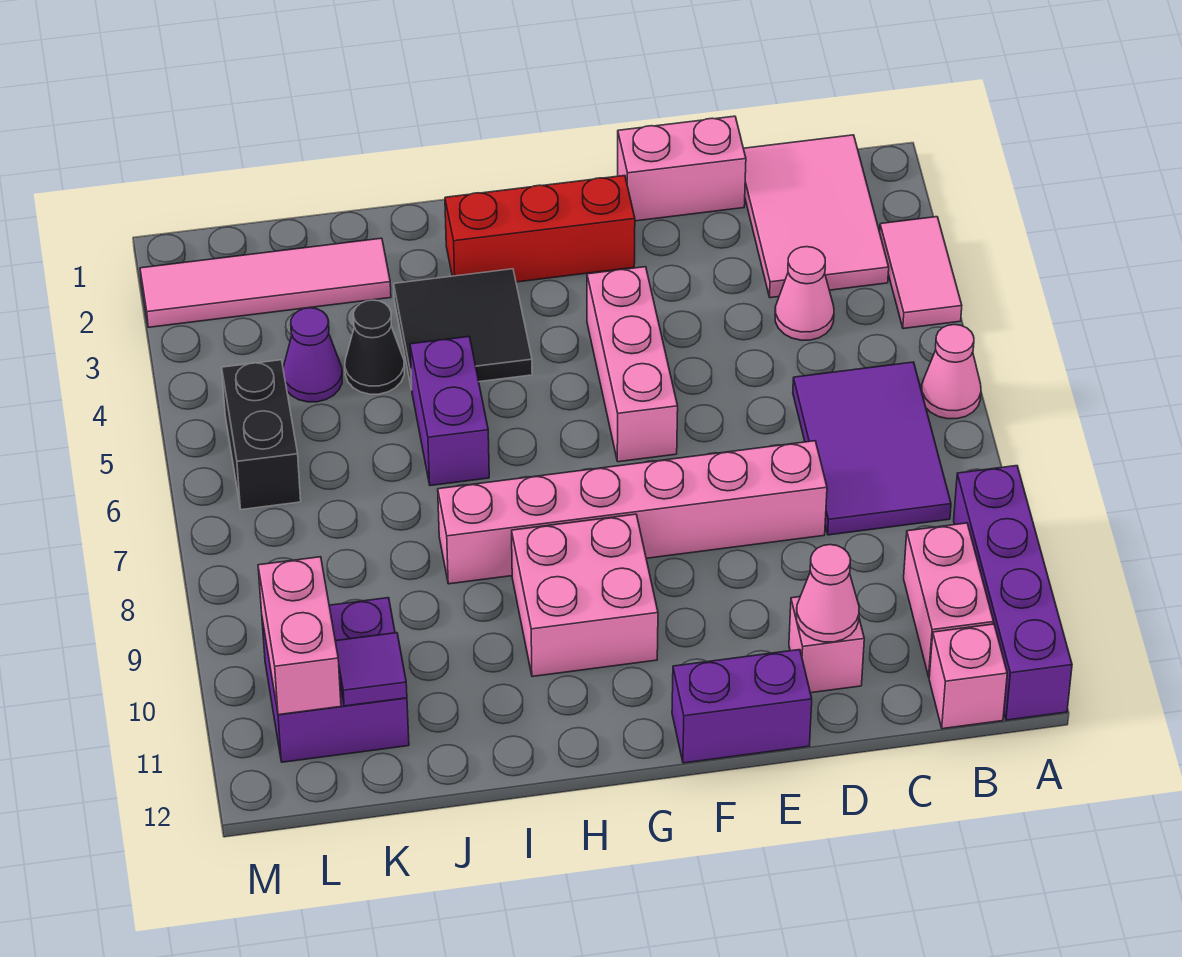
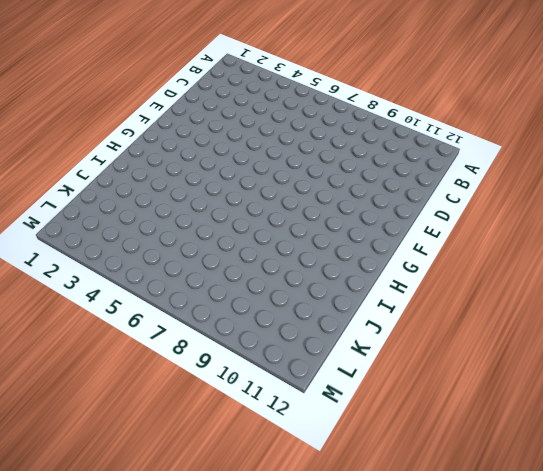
none -> pink tile A3:A4 level 1
none -> pink cone A6 level 1
none -> purple brick A9:A12 level 1

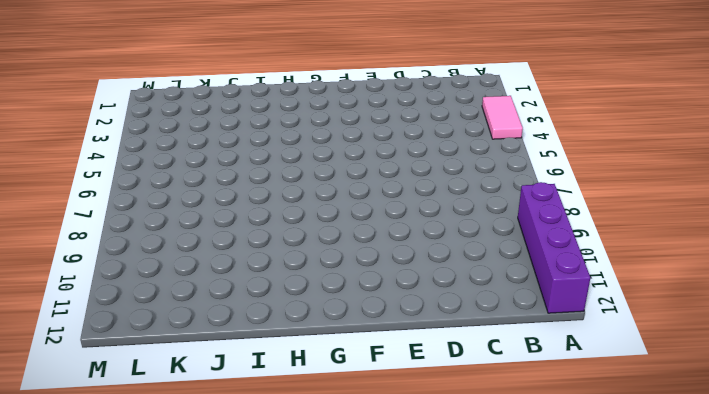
none -> pink cone A6 level 1
none -> pink tile B1:C3 level 1
none -> purple tile B6:C8 level 1

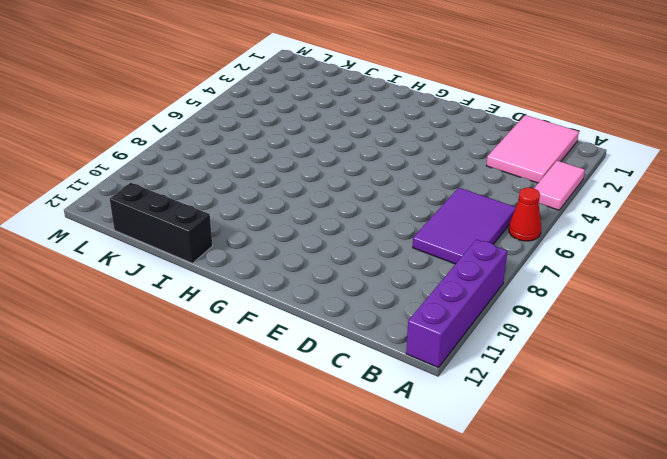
red cone A6 level 1 -> pink cone A6 level 1
black brick I12:K12 level 1 -> none
none -> pink brick B10:B11 level 1
none -> pink brick B12 level 1
none -> pink cone C4 level 1

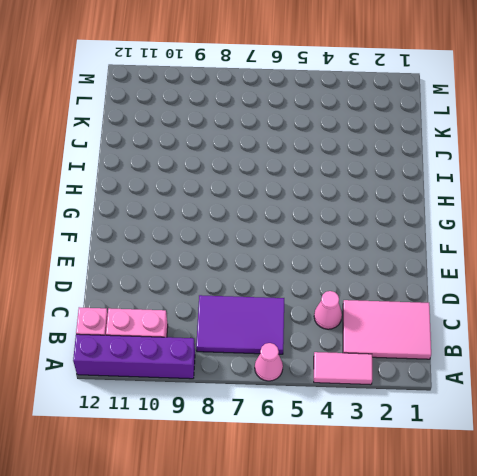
none -> pink brick D1:E1 level 1
none -> pink brick D8:I8 level 1
none -> pink brick D11 level 1

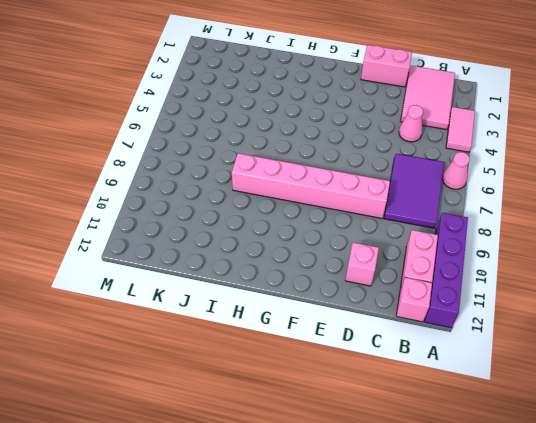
none -> purple brick E12:F12 level 1
none -> red brick F2:H2 level 1
none -> pink brick F4:F6 level 1

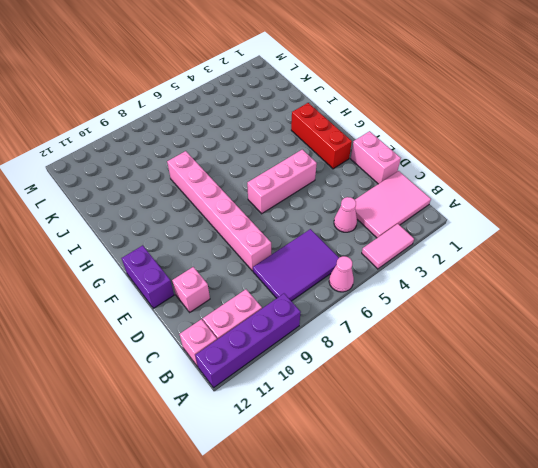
none -> pink brick G9:H10 level 1
none -> black tile H3:I4 level 1
none -> purple brick I5:I6 level 1

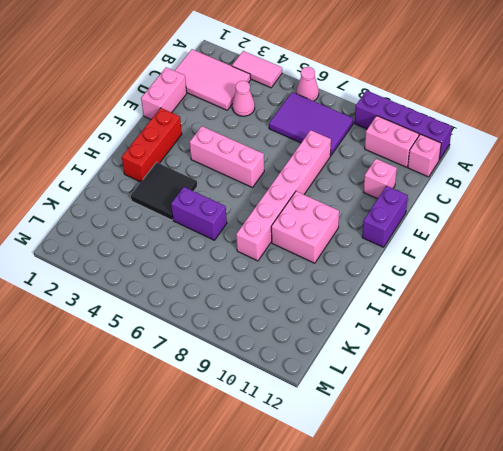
none -> pink tile J2:M2 level 1
none -> black cone J4 level 1
none -> purple cone K4 level 1

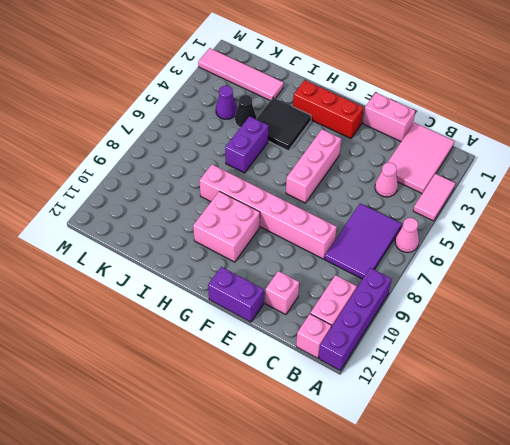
none -> purple brick K10:L11 level 1
none -> black brick L5:L6 level 1
none -> pink cone D11 level 2

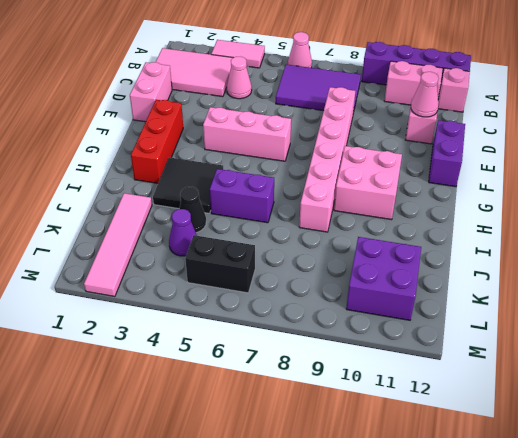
none -> purple tile K11 level 2
none -> pink brick L10:L11 level 2

